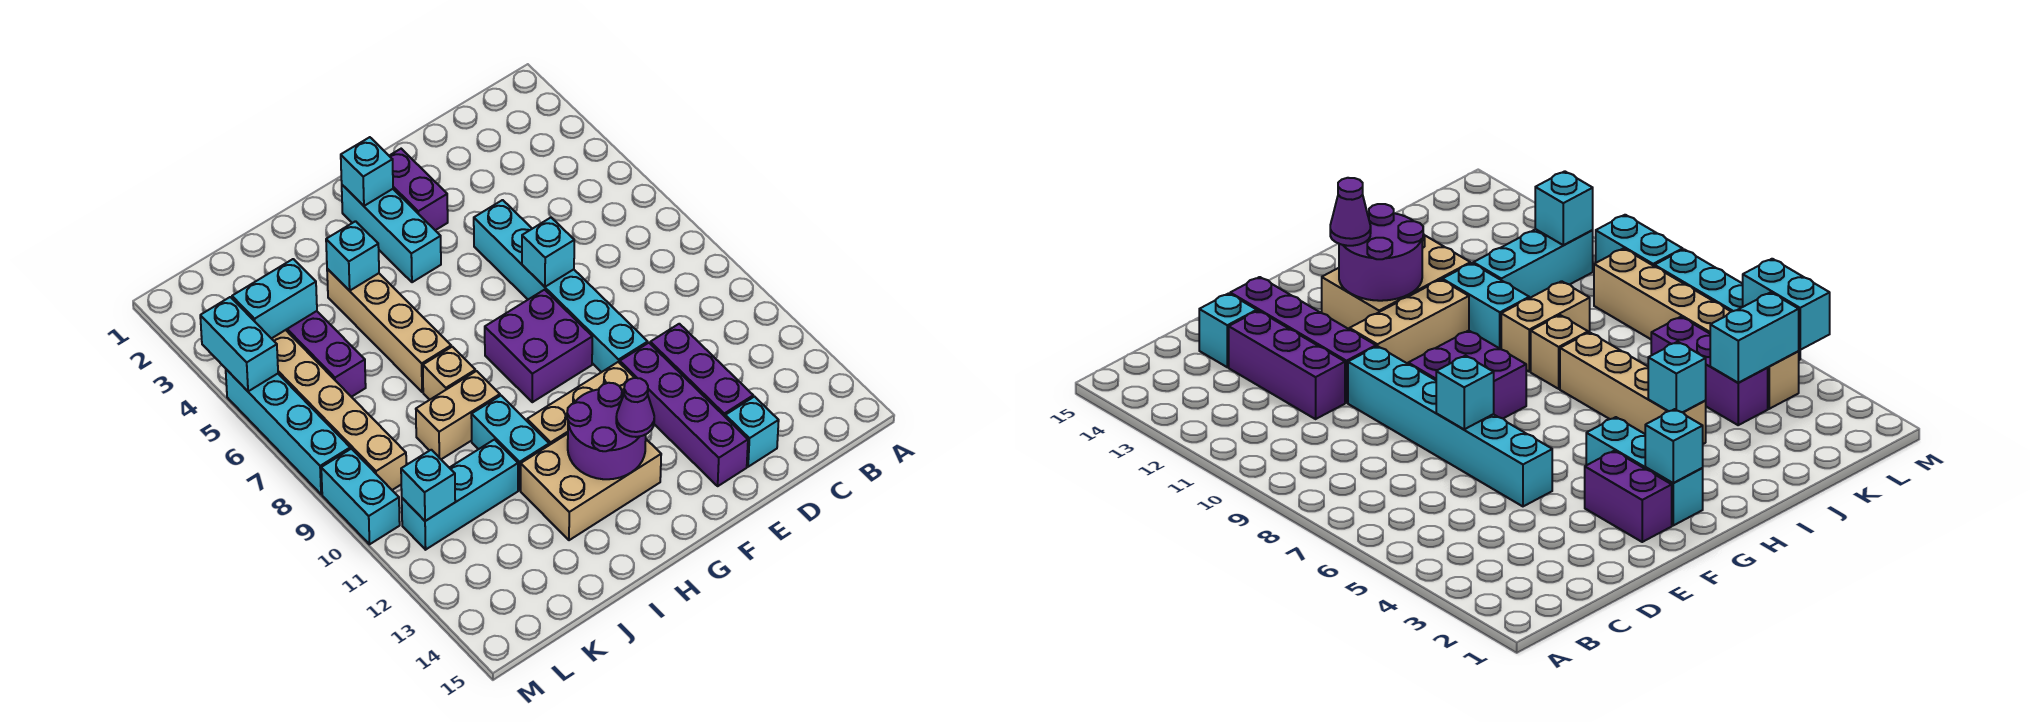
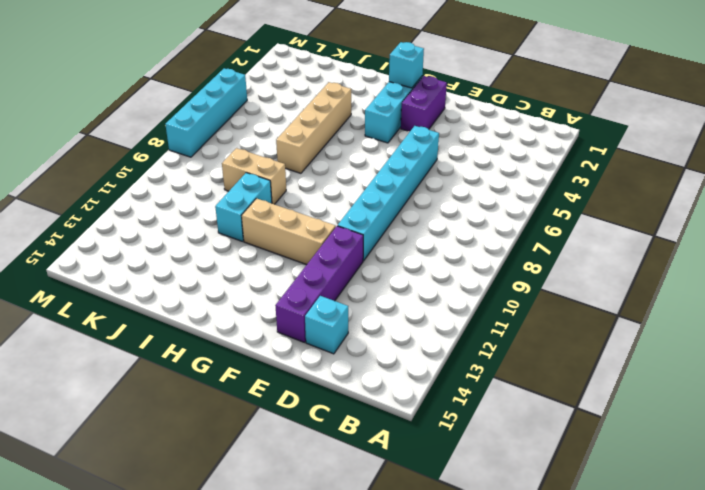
none -> purple brick D11:D13 level 1
none -> purple brick F8:G9 level 1
none -> tan brick G12:I13 level 1

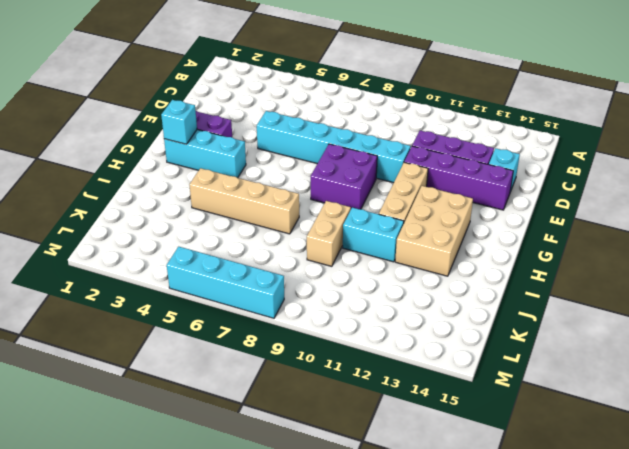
none -> tan brick I8 level 1
none -> cyan brick J11:L11 level 1
none -> purple brick K4:K6 level 1

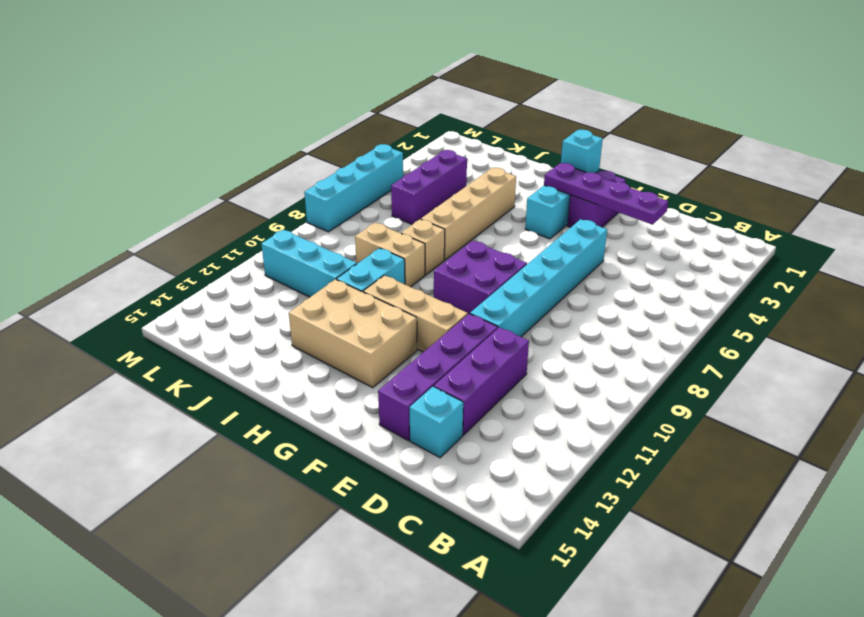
purple plate D3:G3 level 2 -> none
none -> tan brick L4:L9 level 1
none -> cyan brick M9:M10 level 1
none -> cyan brick E7 level 2

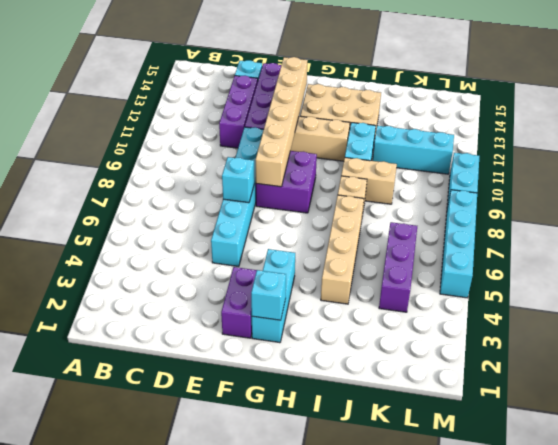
tan brick F8:F13 level 2 -> tan brick L4:L9 level 1
none -> purple round brick G12:H13 level 2
none -> cyan brick I4 level 2
none -> cyan brick K4:L4 level 2

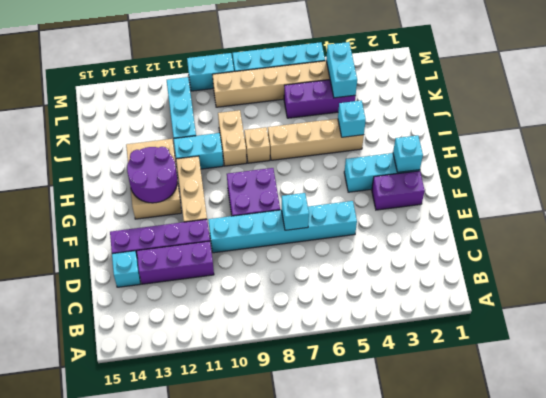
none -> cyan brick L11 level 2
none -> cyan brick M4:M5 level 2
none -> purple cone G13 level 3

